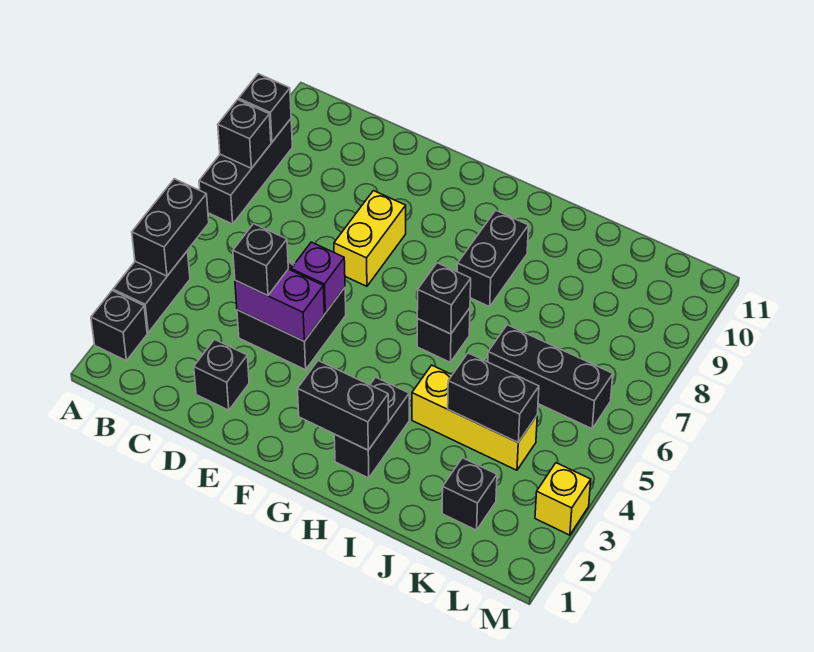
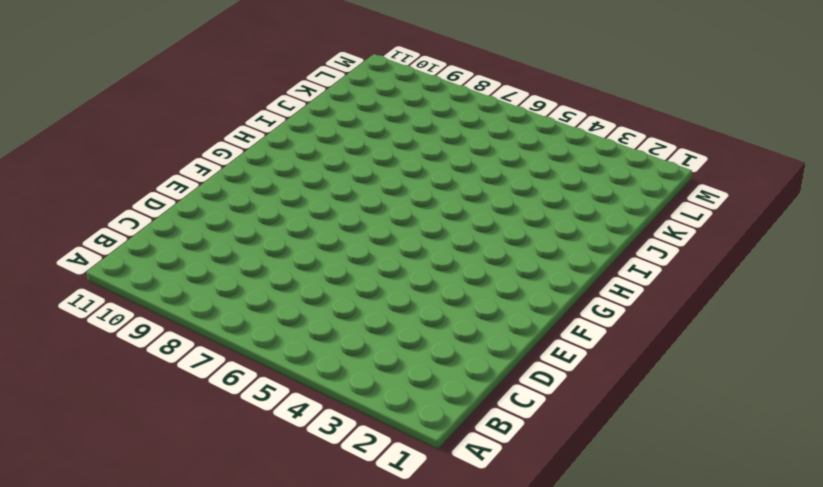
none -> black brick A2 level 1
none -> black brick A3:A4 level 1
none -> black brick A7:A9 level 1

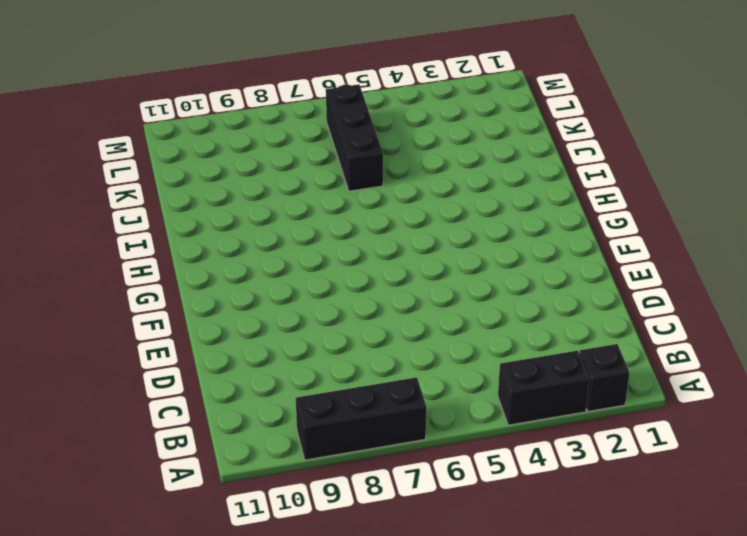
none -> black brick D2 level 1
none -> black brick D4:E5 level 1
none -> yellow brick E7:E8 level 1

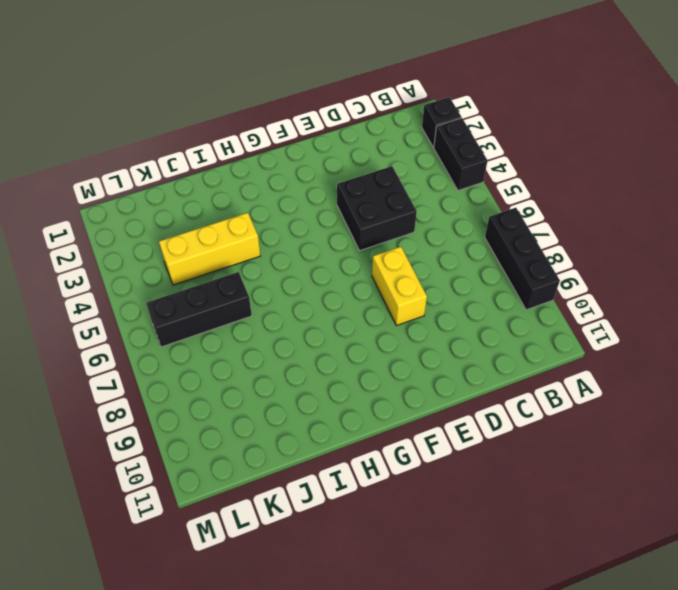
none -> black brick D2 level 1
none -> black brick H2:H3 level 1
none -> black brick H6 level 1

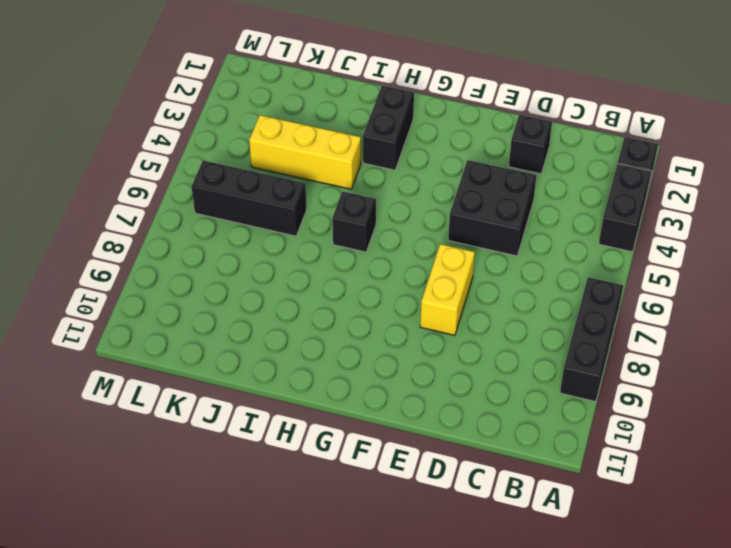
none -> black brick H8:H9 level 1
none -> black brick K2 level 1
none -> yellow brick M3 level 1

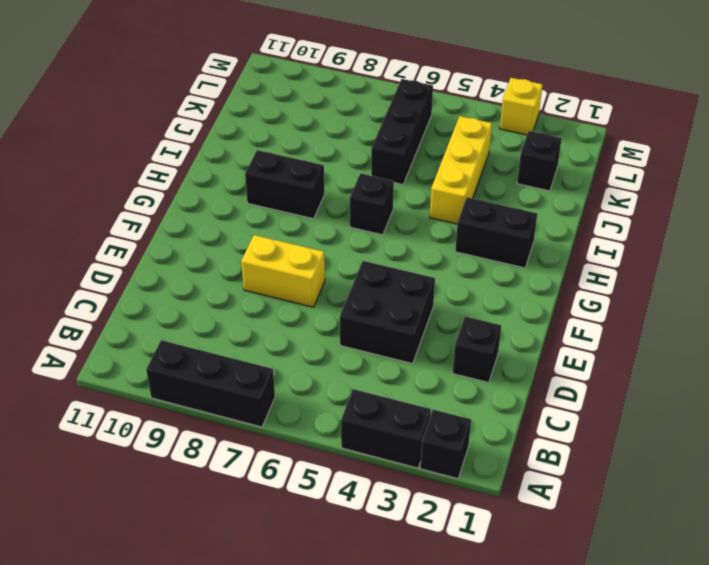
none -> black brick A4:A5 level 2
none -> black brick A8 level 2
none -> black brick A9 level 2

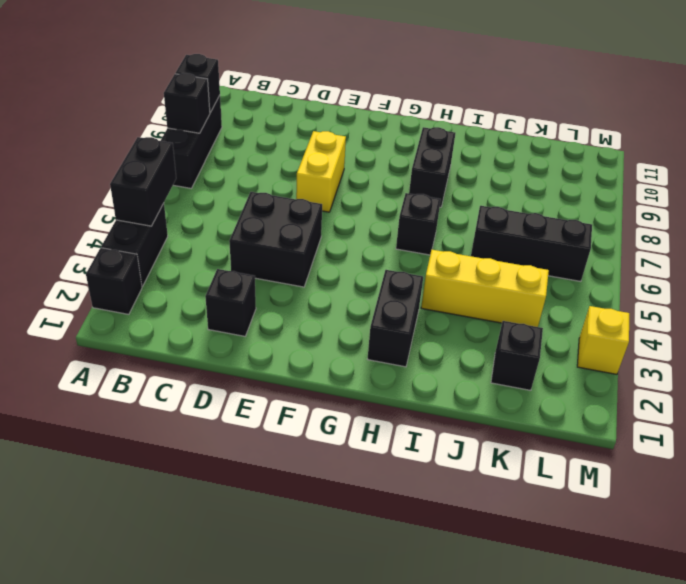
none -> purple brick D4:E4 level 2
none -> purple brick E5 level 2
none -> black brick G2:H2 level 2

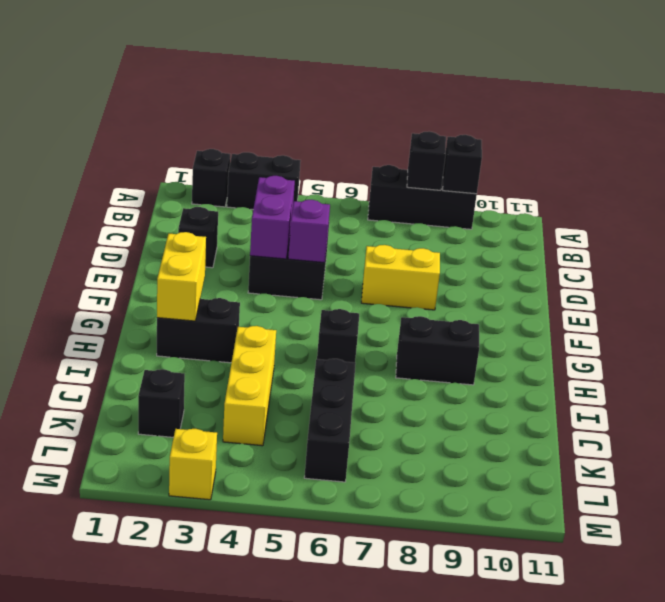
yellow brick G2:H2 level 2 -> black brick G2:H2 level 2
none -> black brick A4:A5 level 2
none -> black brick H6 level 2
none -> black brick J4:K4 level 2

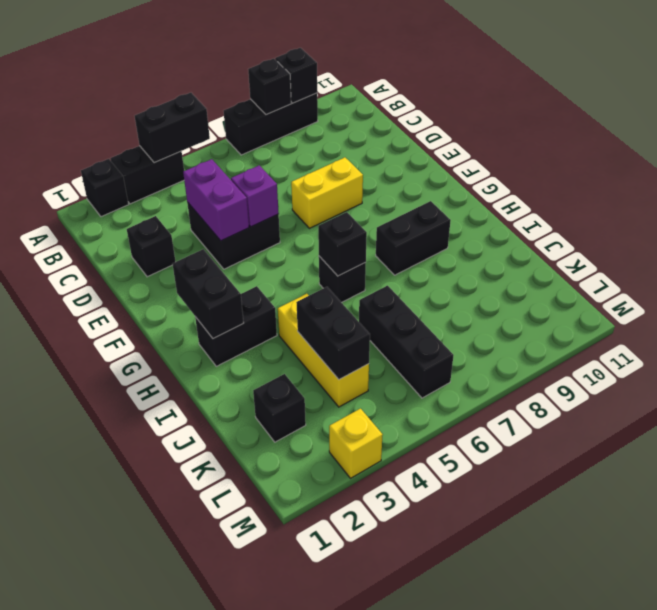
none -> black brick D4 level 3

